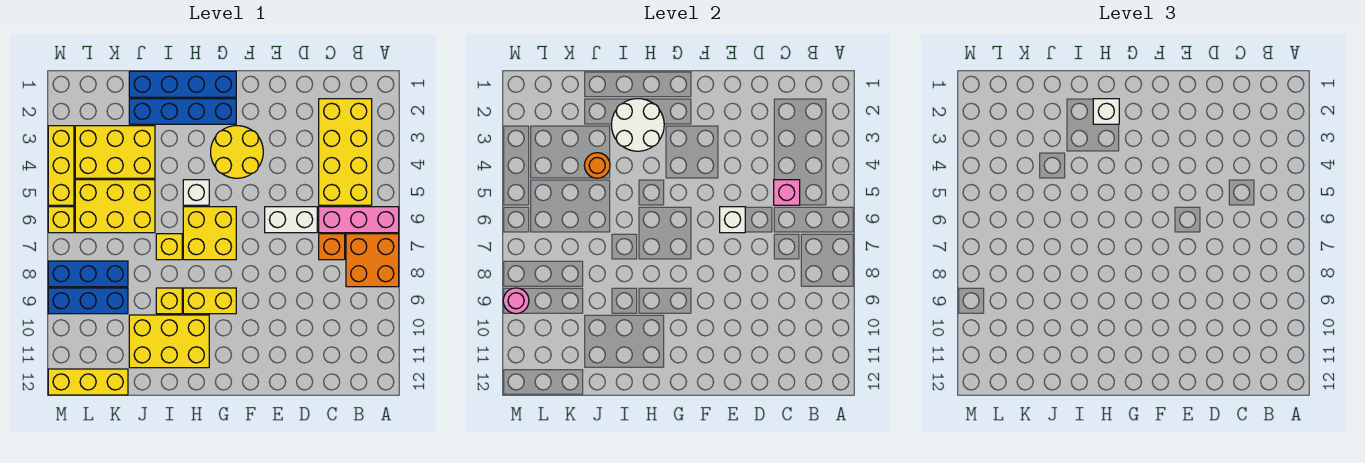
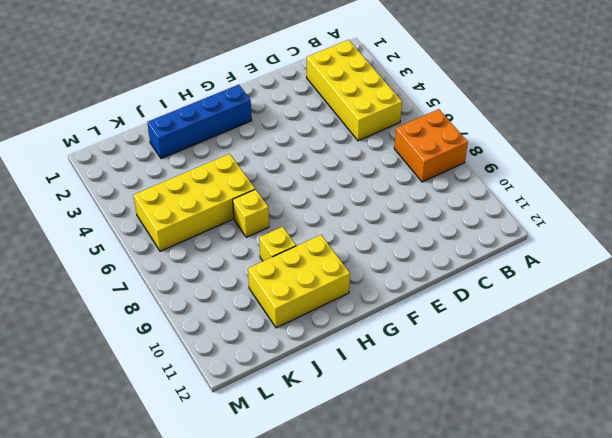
yellow brick I5:L6 level 1 -> yellow brick J5:L6 level 1
none -> pink brick A6:C6 level 1
none -> orange brick C7 level 1
none -> white brick D6:E6 level 1

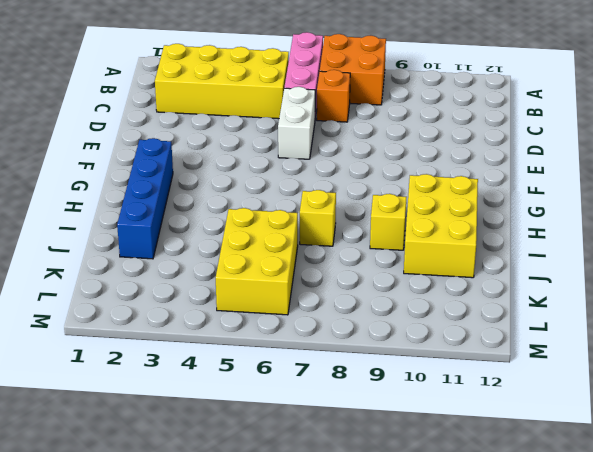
none -> yellow round brick F3:G4 level 1
none -> blue brick G1:J1 level 1
none -> yellow brick G6:H7 level 1

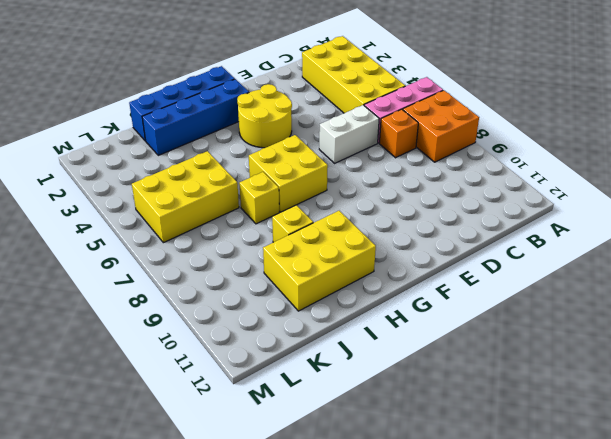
none -> yellow brick G9:H9 level 1
none -> white brick H5 level 1
none -> yellow brick J3:L4 level 1

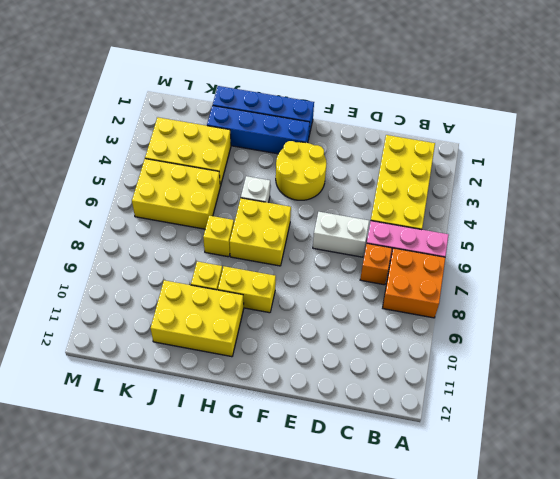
none -> blue brick K8:M8 level 1
none -> blue brick K9:M9 level 1
none -> yellow brick K12:M12 level 1

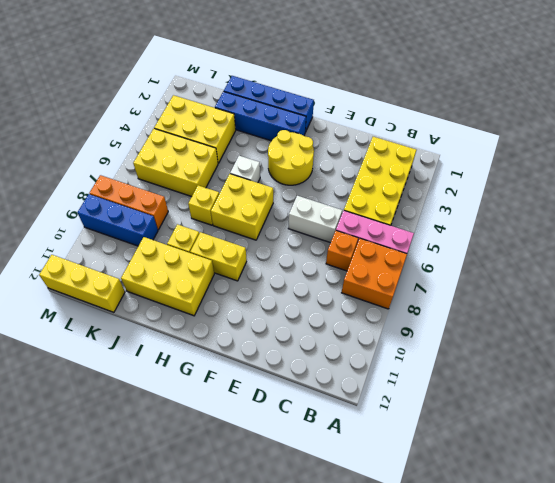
orange brick K8:M8 level 1 -> blue brick K8:M8 level 1
none -> yellow brick M3:M5 level 1
none -> yellow brick M6 level 1
none -> pink brick C5 level 2

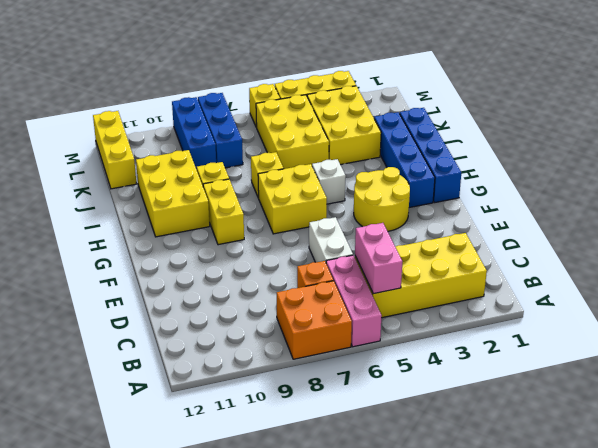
pink brick B5:C5 level 2 -> pink brick C5 level 2
none -> white brick E6 level 2
none -> white round brick H2:I3 level 2
none -> orange round brick J4 level 2

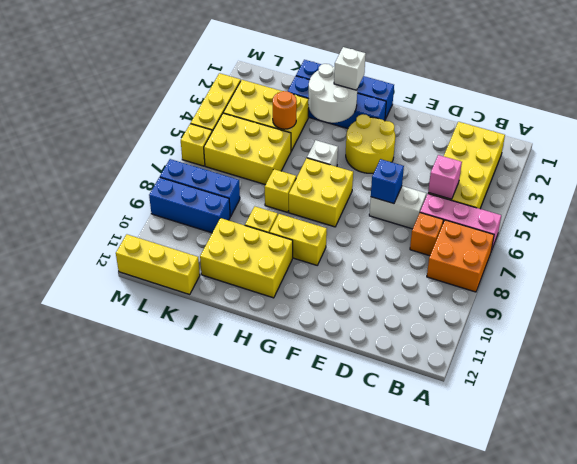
blue brick E6 level 2 -> white brick E6 level 2
none -> pink round brick M9 level 2

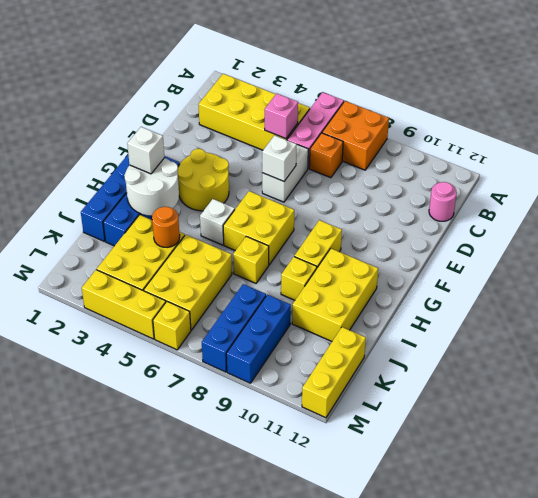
pink round brick C12 level 1 -> pink round brick M9 level 2

